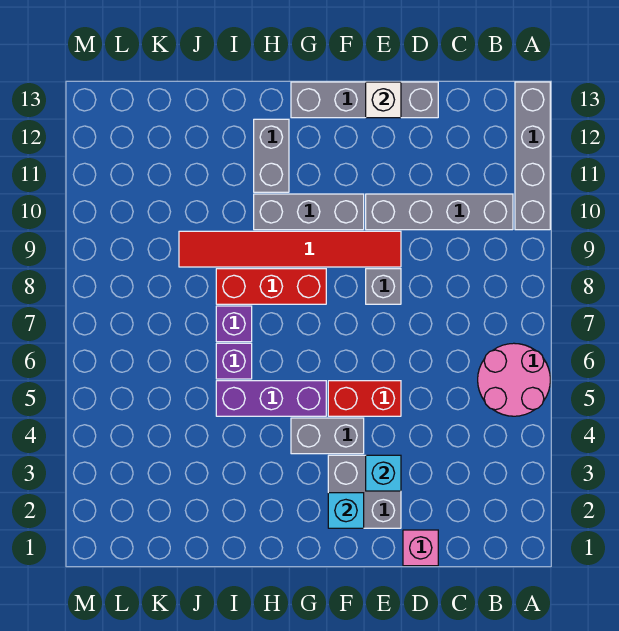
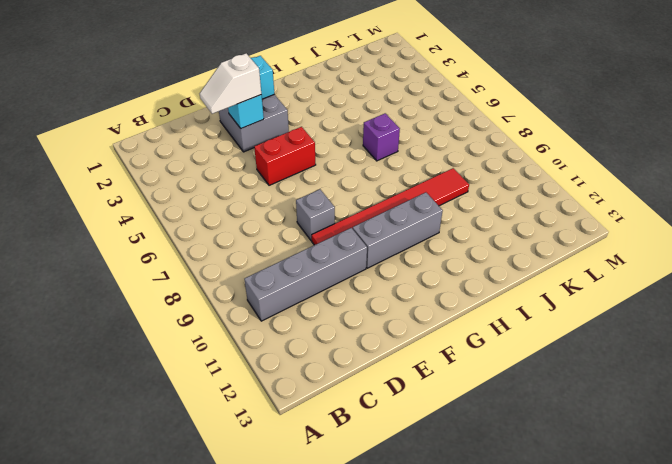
white slope D3:E3 level 3 top E -> none
none -> pink round brick A5:B6 level 1
none -> grey brick A10:A13 level 1
none -> pink brick D1 level 1

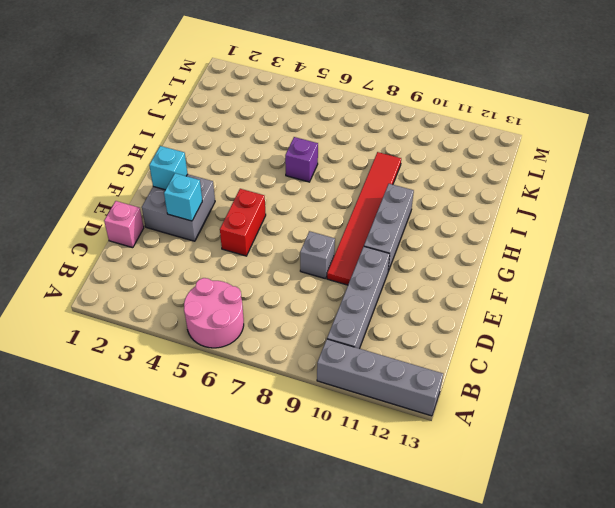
none -> grey brick D13:G13 level 1
none -> grey brick F4:G4 level 1
none -> purple brick G5:I5 level 1

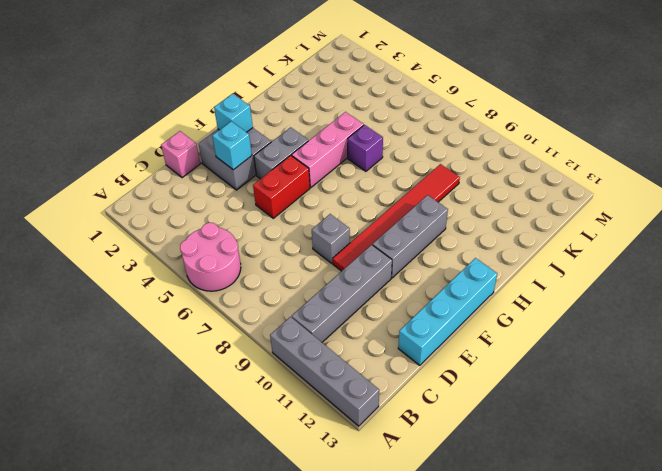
cyan brick D13:G13 level 1 -> grey brick D13:G13 level 1
pink brick G5:I5 level 1 -> purple brick G5:I5 level 1
none -> red brick G8:I8 level 1
none -> grey brick H11:H12 level 1
none -> purple brick I7 level 1

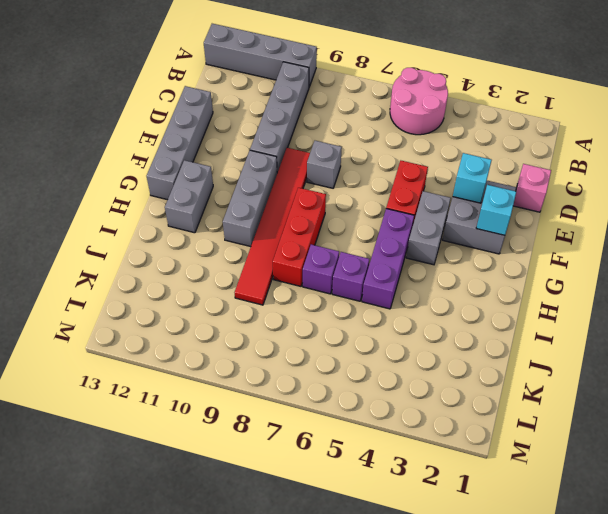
grey brick G12:H12 level 1 -> grey brick H11:H12 level 1
none -> white brick E13 level 2

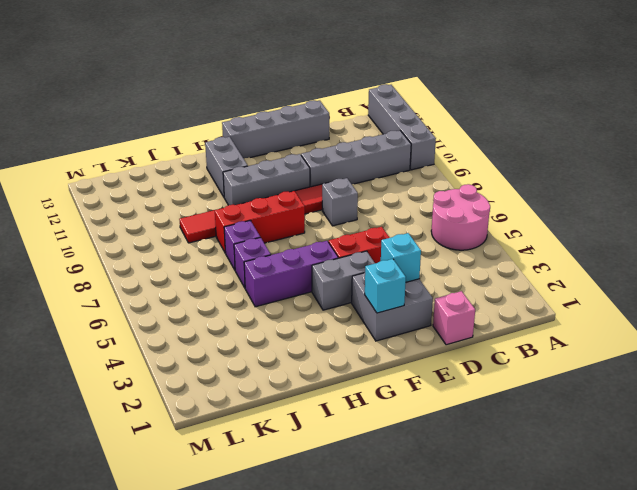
none -> white brick E13 level 2

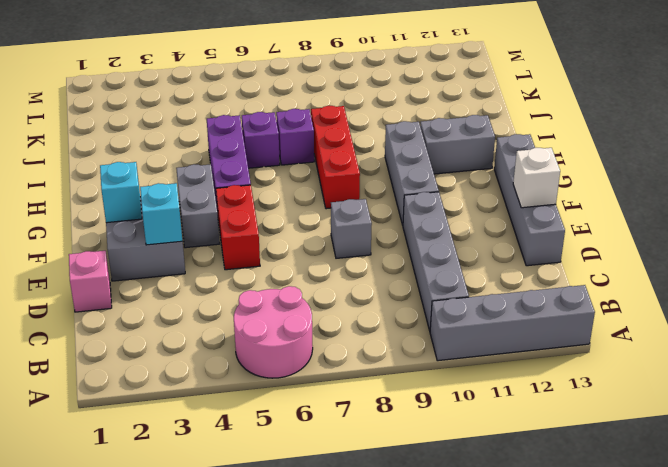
none -> red tile E9:J9 level 1

